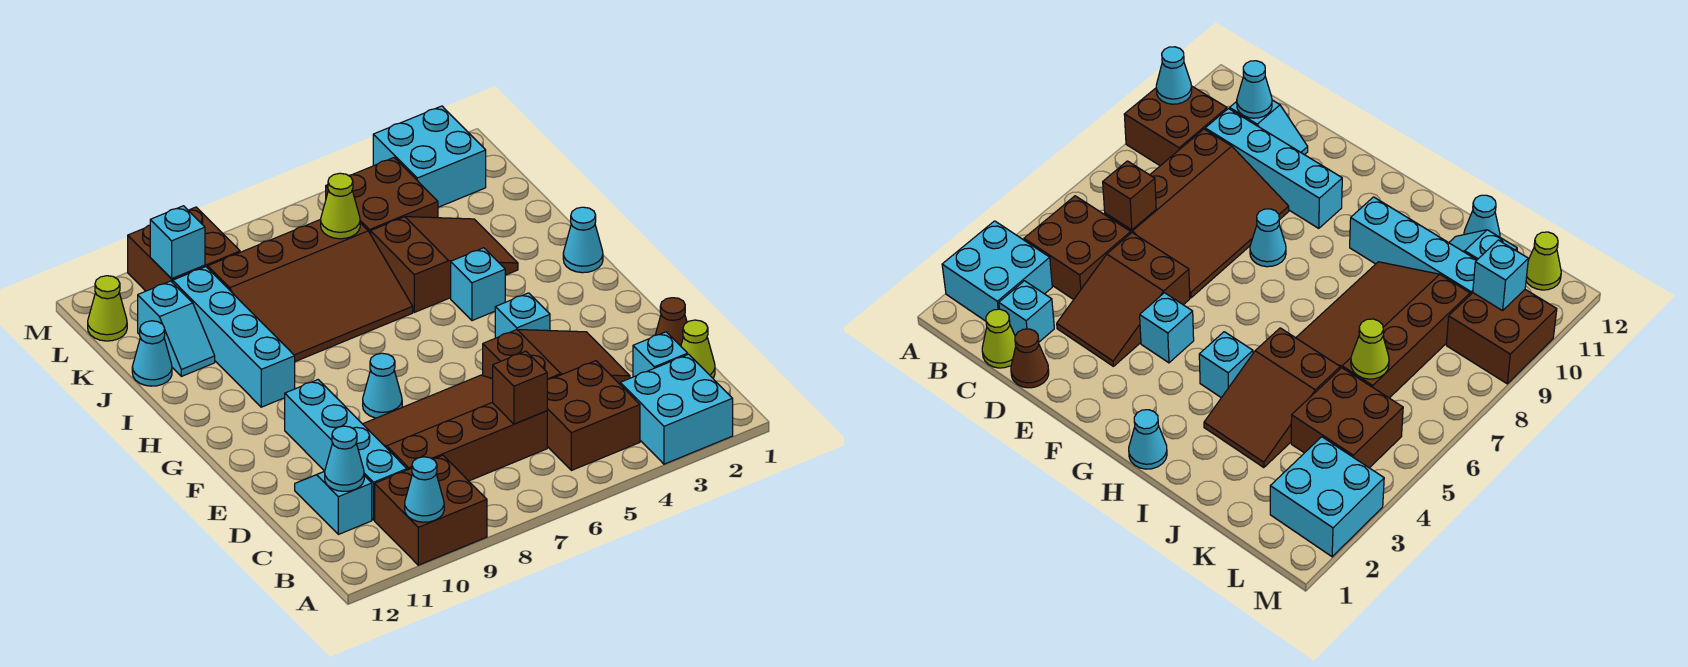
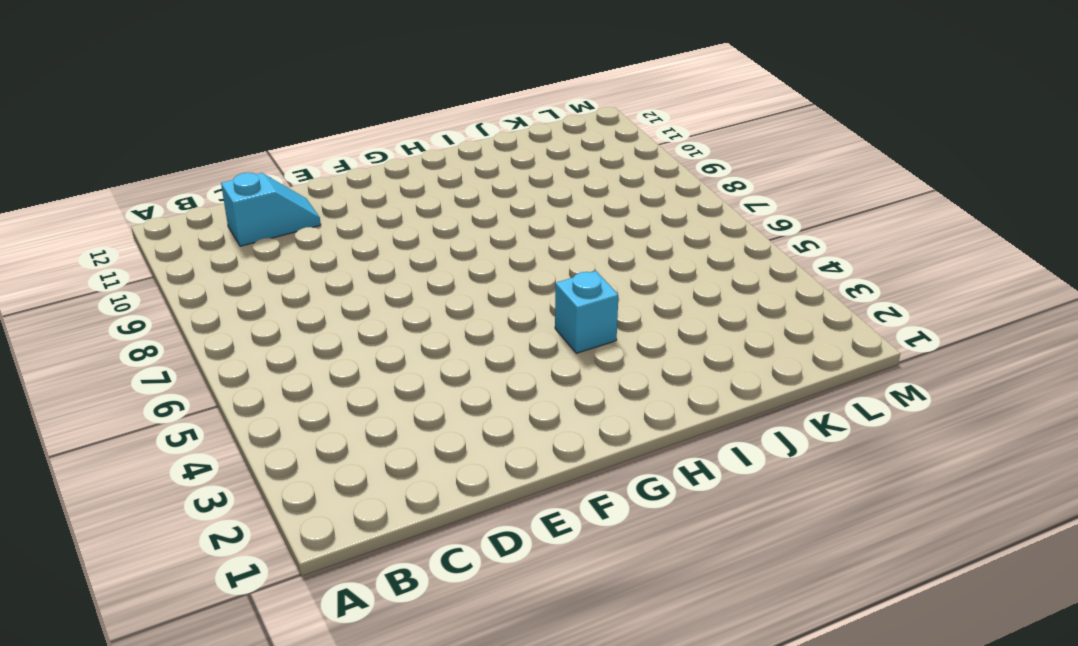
none -> cyan brick A2:B3 level 1
none -> brown brick A9:B10 level 1
none -> brown brick B4:C5 level 1

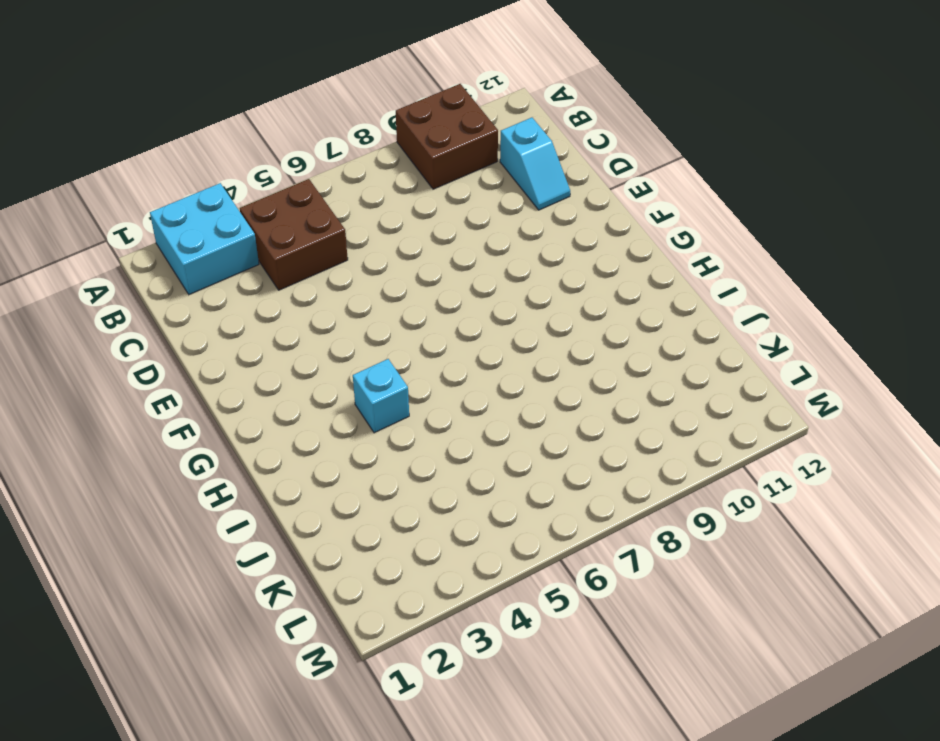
none -> lime cone C1 level 1
none -> cyan brick C2 level 1
none -> brown slope C6:E9 level 1 top C

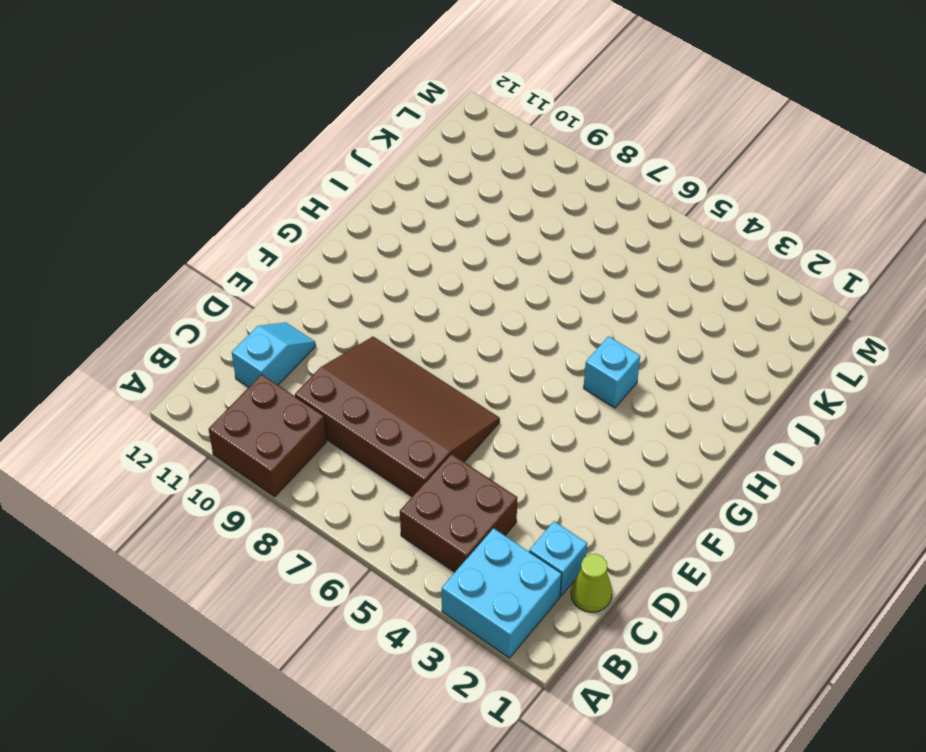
none -> cyan brick C10:F10 level 1
none -> brown cone D1 level 1
none -> brown slope D3:E5 level 1 top 5

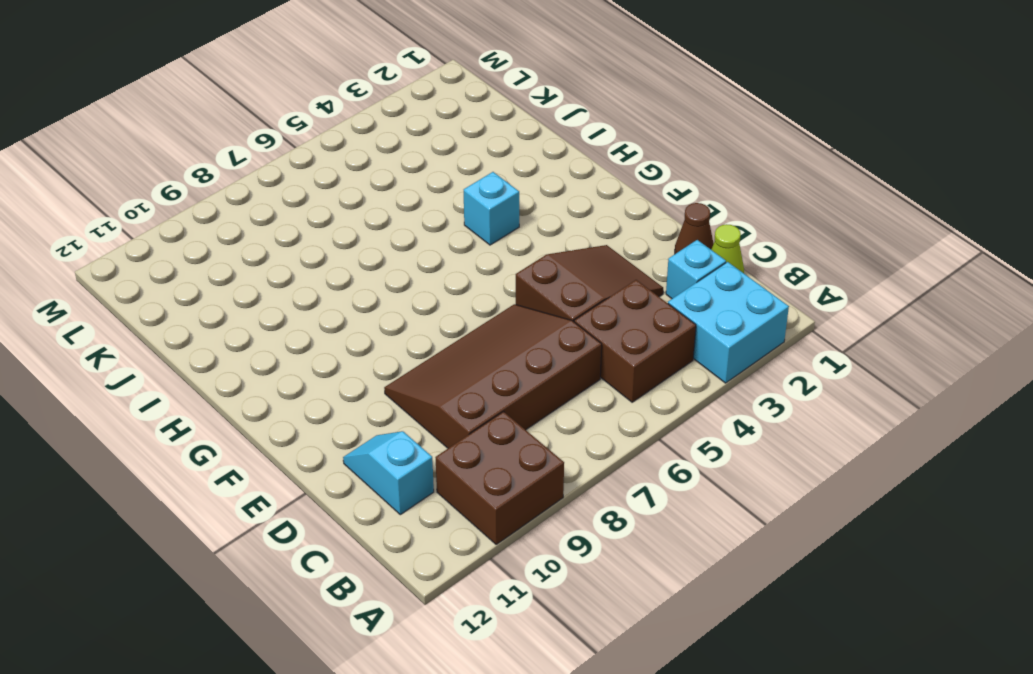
none -> cyan brick C10:F10 level 1
none -> cyan brick F4 level 1
none -> cyan cone F8 level 1

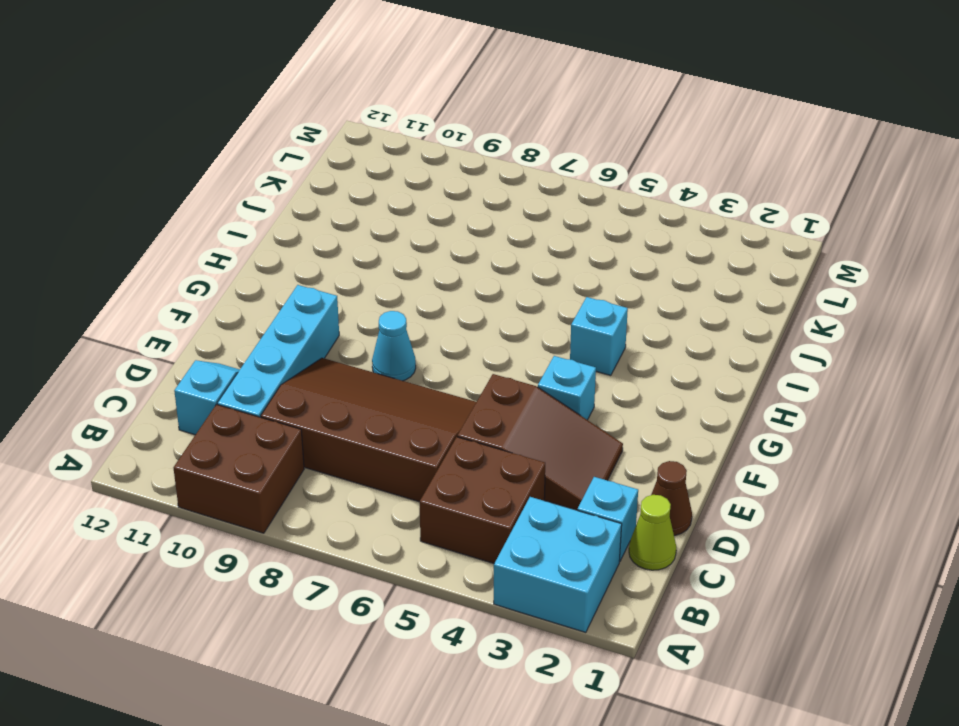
none -> cyan cone H1 level 1
none -> cyan brick H10:K10 level 1
none -> brown slope I3:J5 level 1 top 5

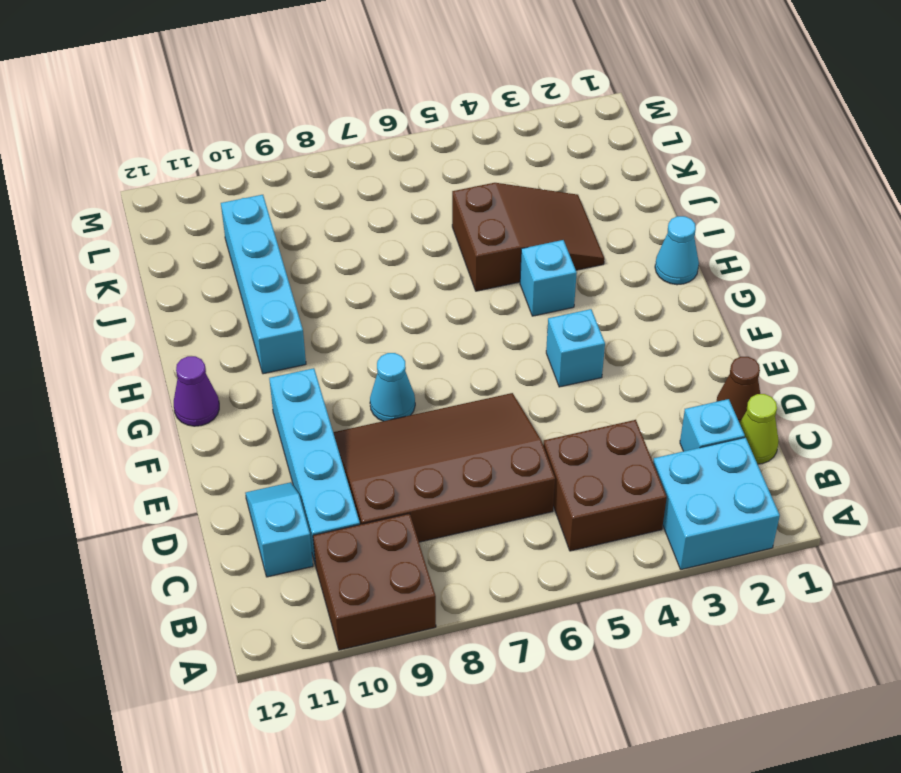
purple cone G12 level 1 -> none
none -> brown slope D3:E5 level 1 top 5
none -> brown slope I6:K9 level 1 top K
none -> cyan slope J11:K11 level 1 top K

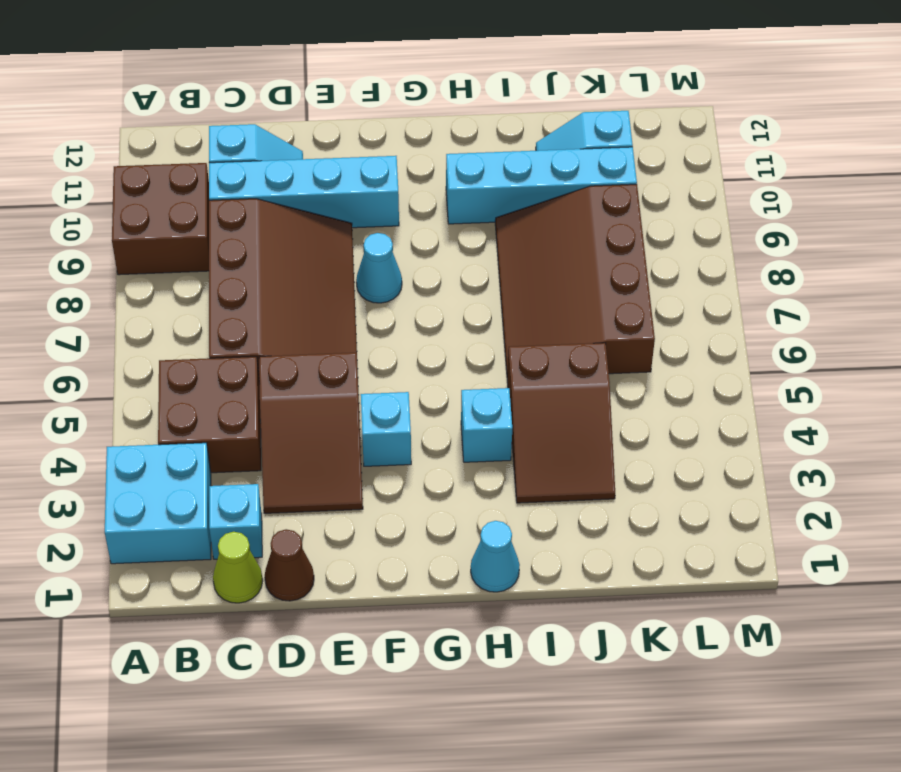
none -> cyan cone J12 level 1
none -> brown brick K4:L5 level 1
none -> cyan brick L2:M3 level 1

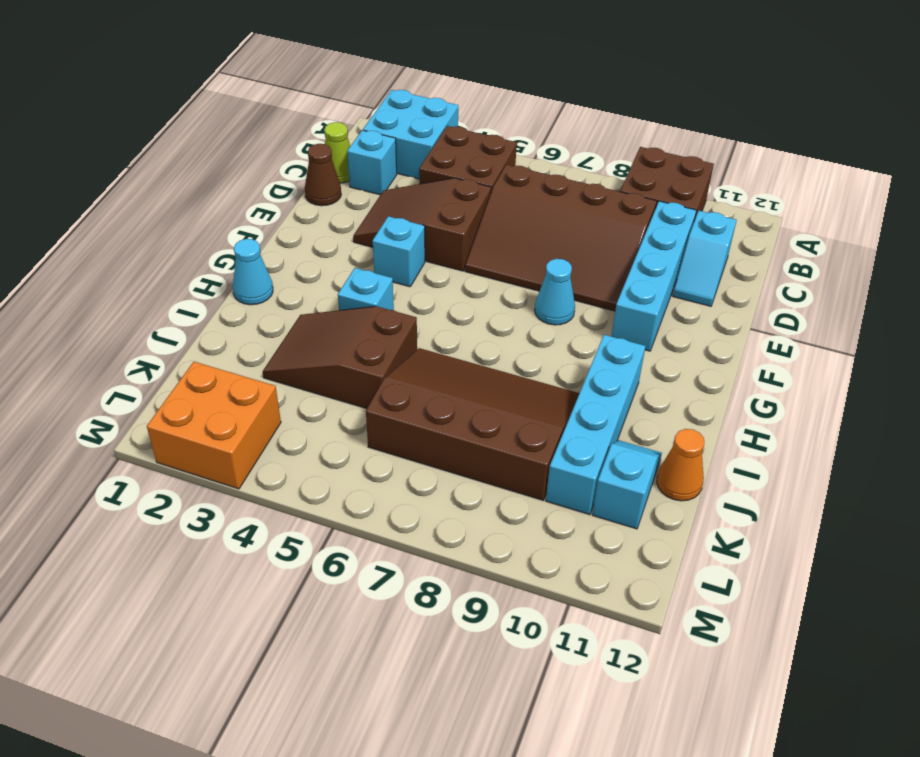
orange cone J12 level 1 -> cyan cone J12 level 1
orange brick L2:M3 level 1 -> cyan brick L2:M3 level 1
none -> brown brick K4:L5 level 1
none -> brown brick L9:M10 level 1
none -> lime cone L12 level 1

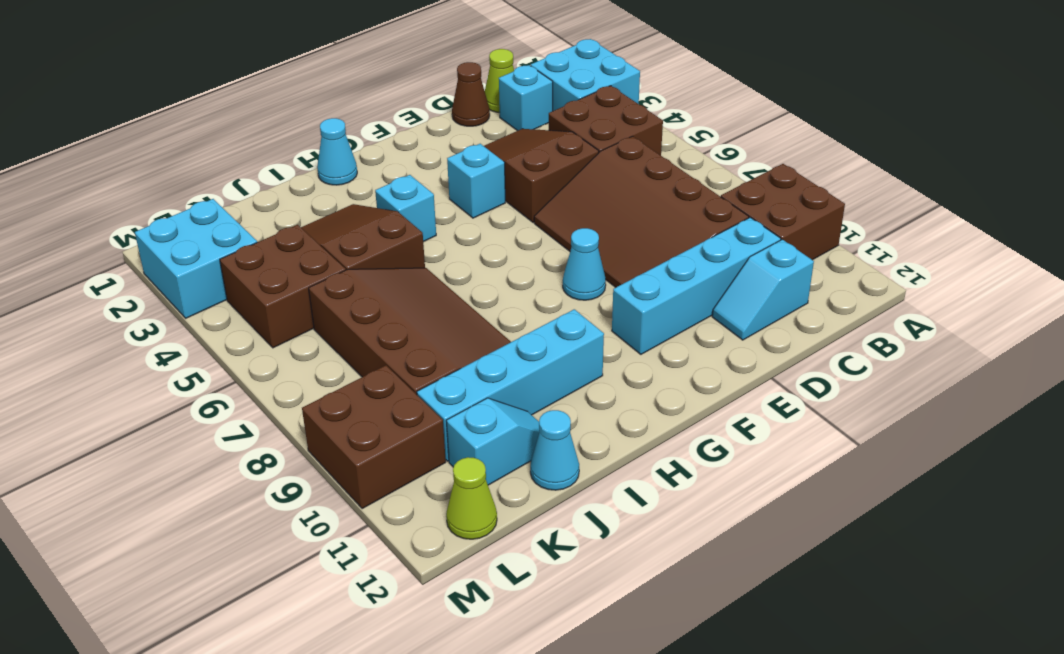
none -> cyan cone A10 level 2
none -> brown brick C6 level 2
none -> cyan cone C11 level 2

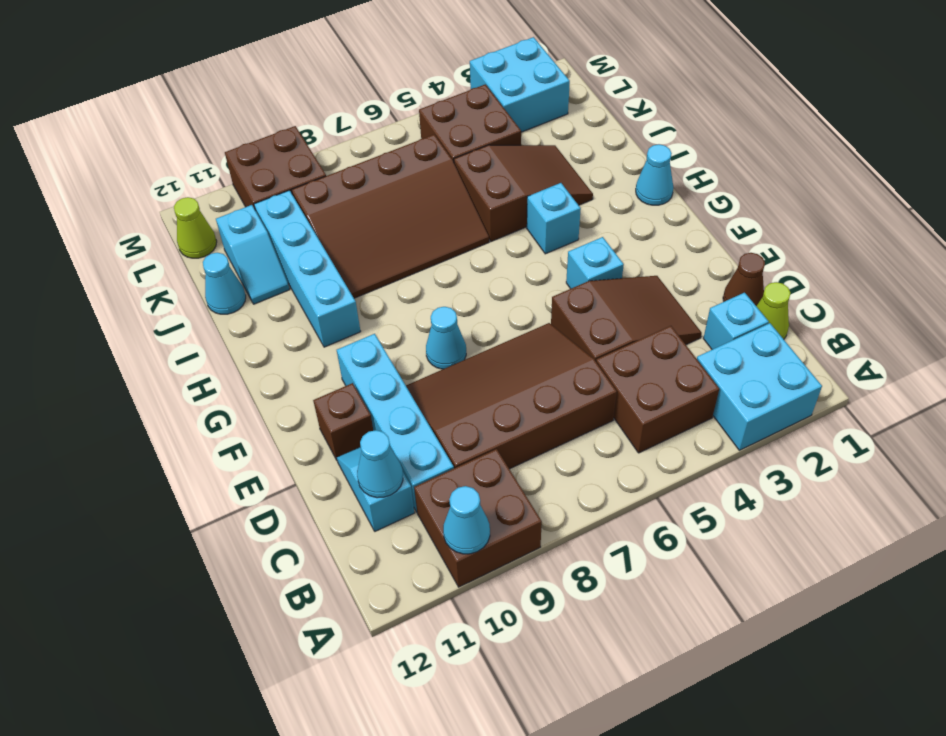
brown brick E11 level 1 -> brown brick C6 level 2
none -> lime cone K6 level 2
none -> cyan brick L10 level 2

